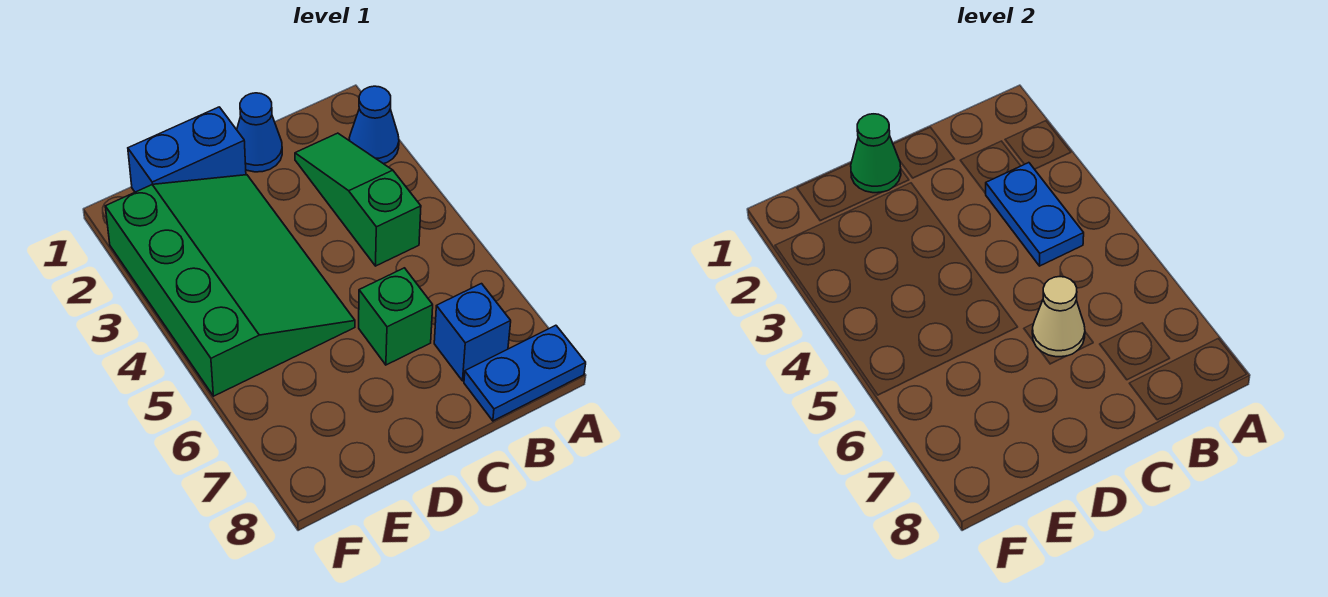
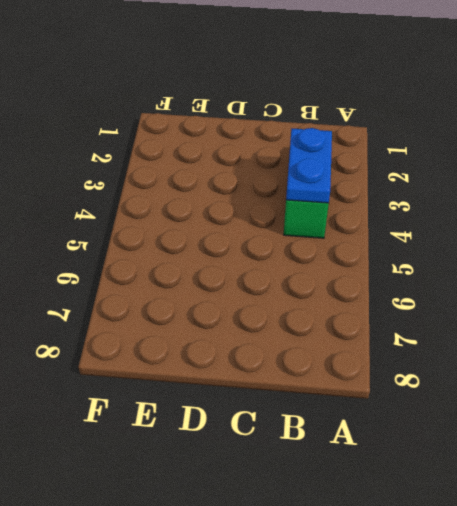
none -> blue cone A2 level 1
none -> blue plate A8:B8 level 1

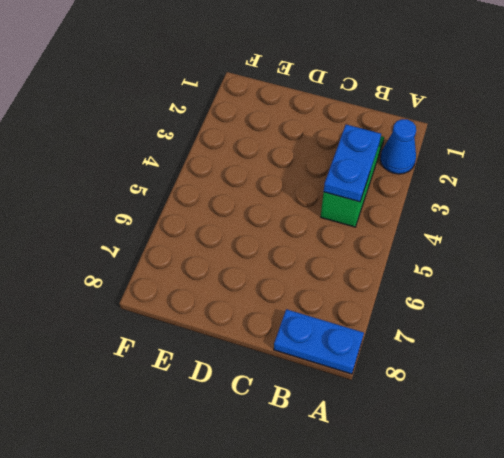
none -> blue brick B7 level 1
none -> blue cone C1 level 1

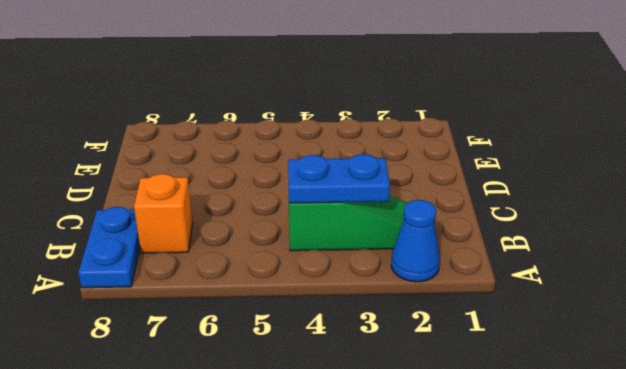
orange brick B7 level 1 -> blue brick B7 level 1
none -> blue cone C1 level 1
none -> green brick C6 level 1

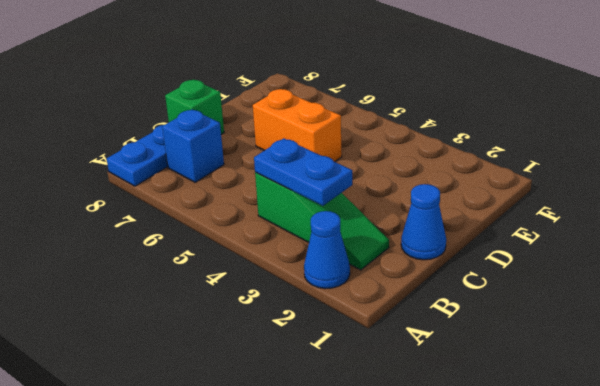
green brick C8 level 1 -> green brick C6 level 1
orange brick D5:D6 level 1 -> green slope D2:F5 level 1 top F
none -> blue brick D1:E1 level 1
none -> tan cone C6 level 2

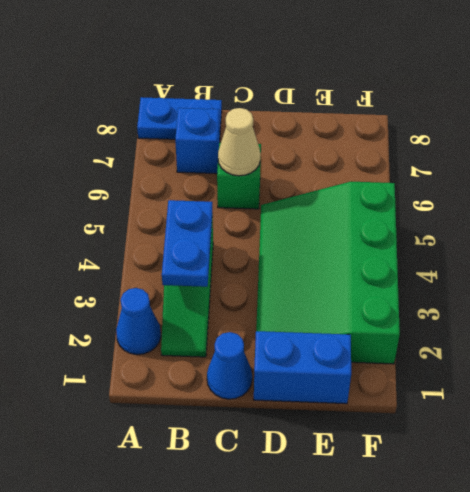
none -> green cone D1 level 2

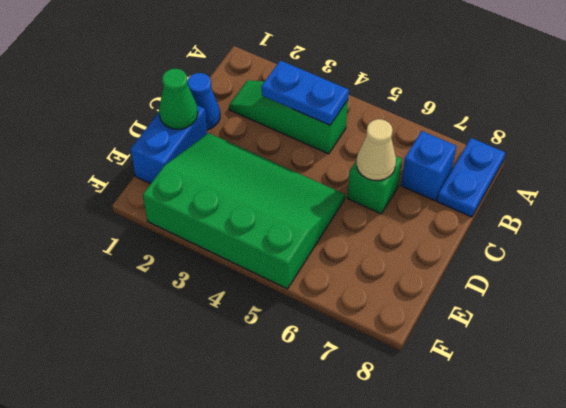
none -> blue cone A2 level 1

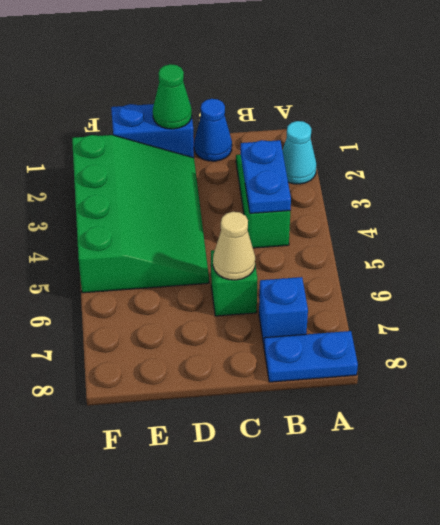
cyan cone A2 level 1 -> blue cone A2 level 1

